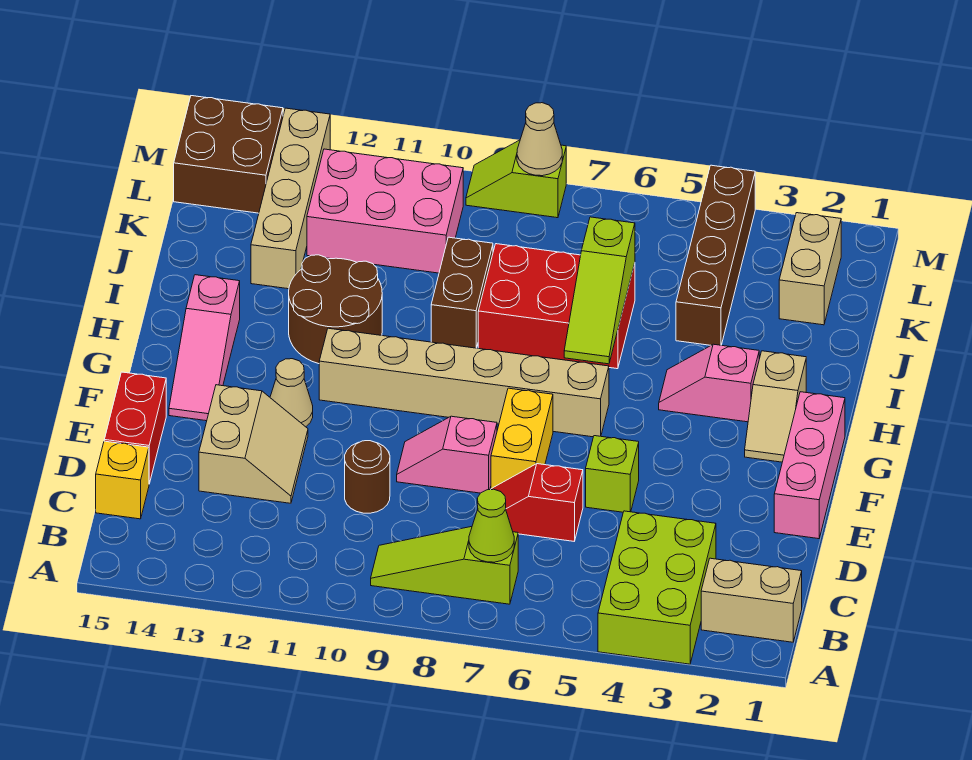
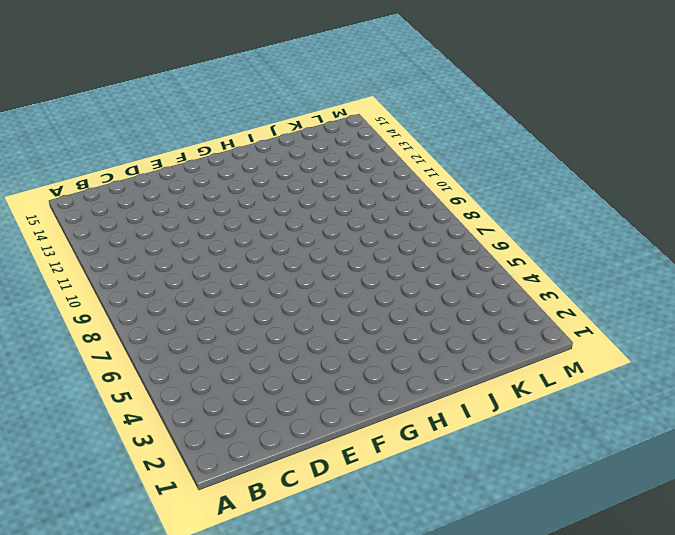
none -> lime brick A3:C4 level 1
none -> tan brick B1:B2 level 1
none -> lime slope B7:B9 level 1 top 7

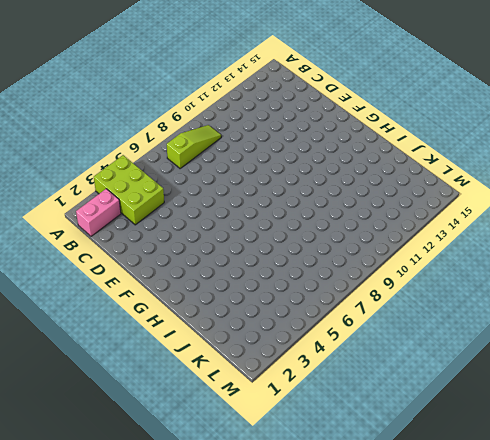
pink brick B1:B2 level 1 -> tan brick B1:B2 level 1
none -> yellow brick C15 level 1
none -> red slope D6:D7 level 1 top 6
none -> brown round brick D10 level 1

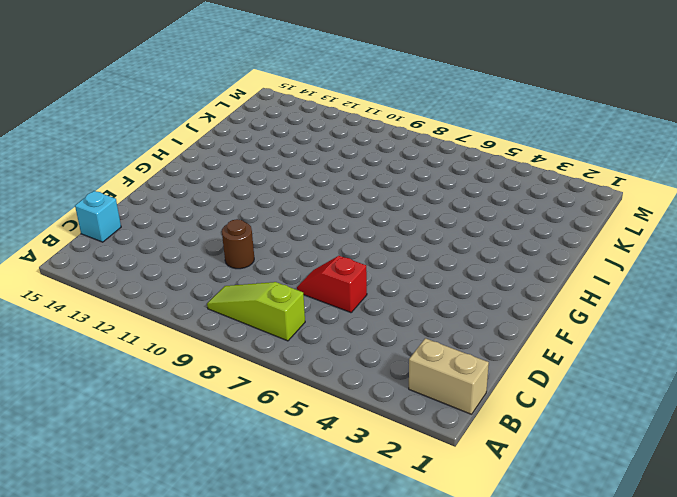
cyan brick C15 level 1 -> yellow brick C15 level 1
none -> lime brick A3:C4 level 1
none -> tan slope D12:E13 level 1 top 13
none -> red brick D15:E15 level 1

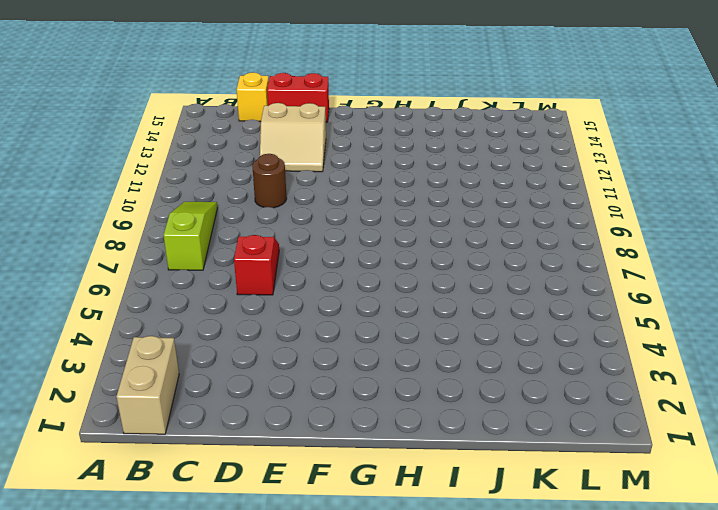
none -> lime brick A3:C4 level 1
none -> pink brick E1:G1 level 1
none -> lime brick E5 level 1

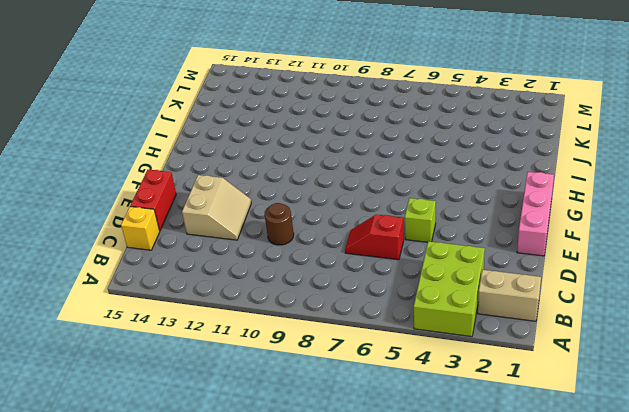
none -> lime slope B7:B9 level 1 top 7
none -> yellow brick E7:F7 level 1
none -> pink slope E8:E9 level 1 top 8

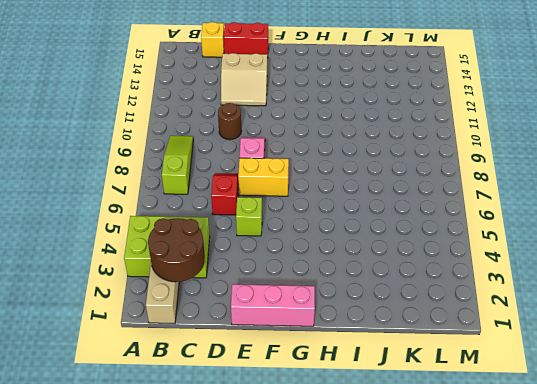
brown round brick B2:C3 level 2 -> brown round brick H11:I12 level 1
none -> tan cone F12 level 1
none -> pink slope F14:H14 level 1 top H
none -> tan slope G2:H2 level 1 top H

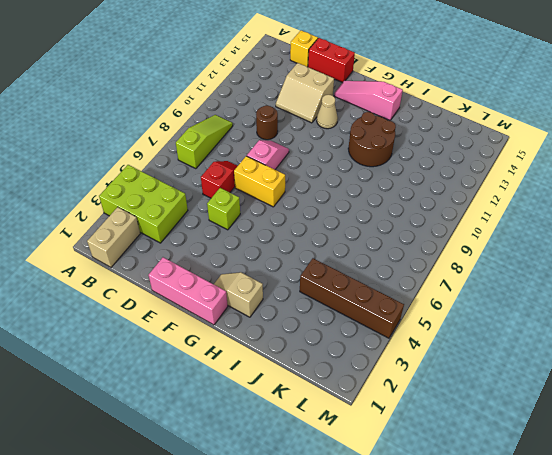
none -> tan brick G6:G11 level 1
none -> pink slope H3:H4 level 1 top 3
none -> red brick I6:J8 level 1

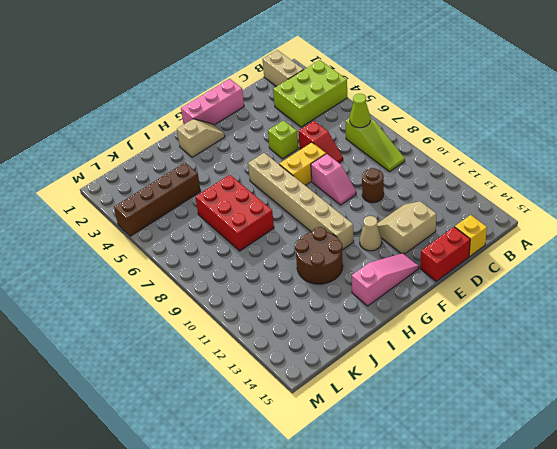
none -> pink slope H3:H4 level 1 top 3
none -> brown brick I9:J9 level 1
none -> tan brick J13:M13 level 1

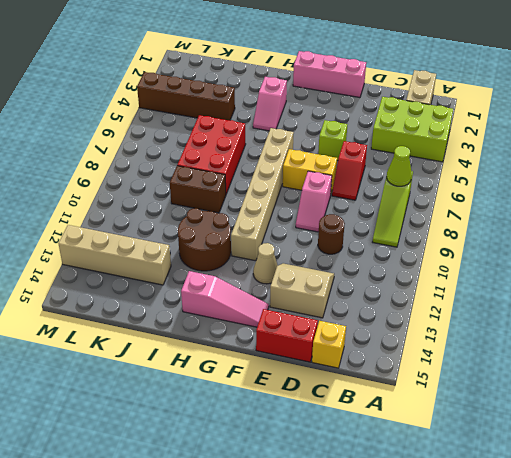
none -> tan slope G2:H2 level 1 top H
none -> tan brick K2:L2 level 1
none -> pink brick K10:L12 level 1

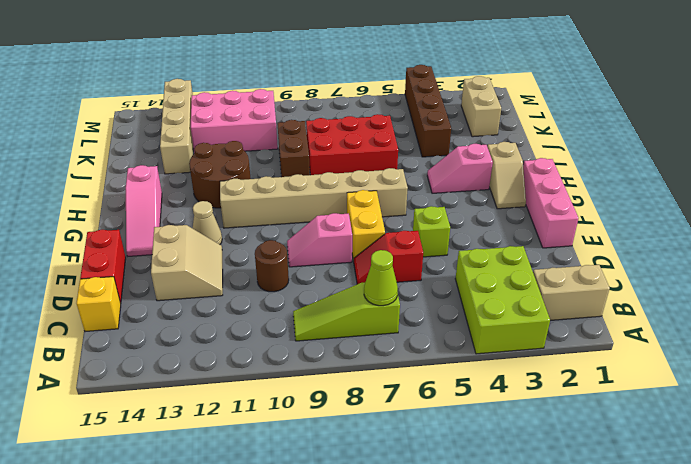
none -> brown brick L14:M15 level 1
none -> lime slope M8:M9 level 1 top 8
none -> lime slope H6:J6 level 2 top J

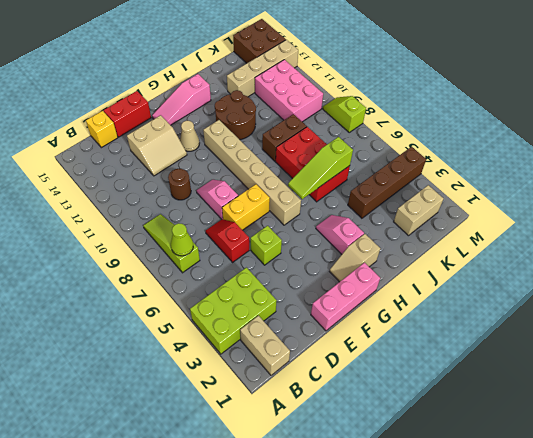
none -> tan cone M8 level 2

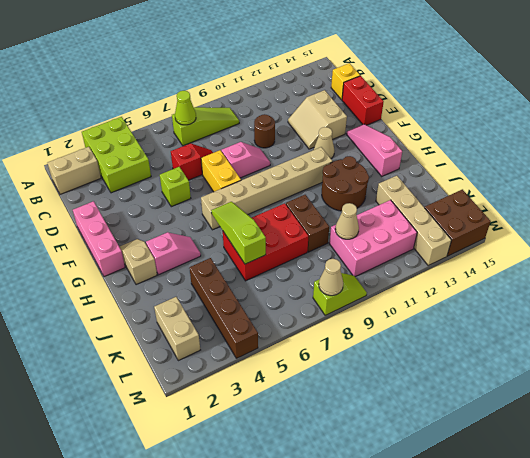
tan cone K10 level 2 -> none

